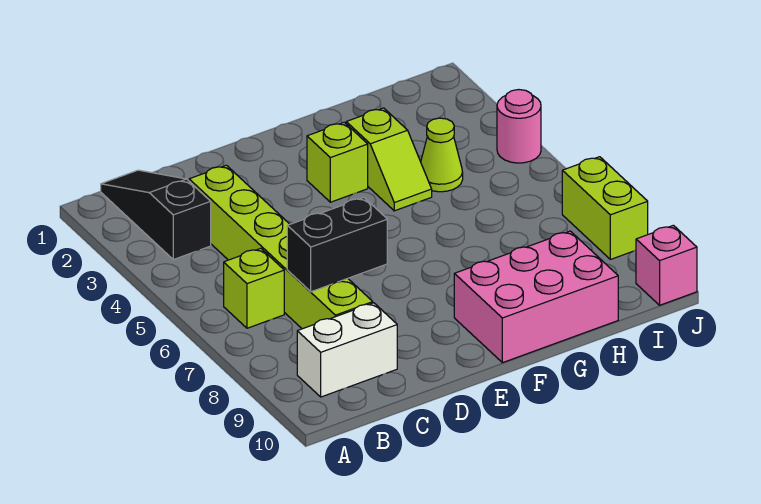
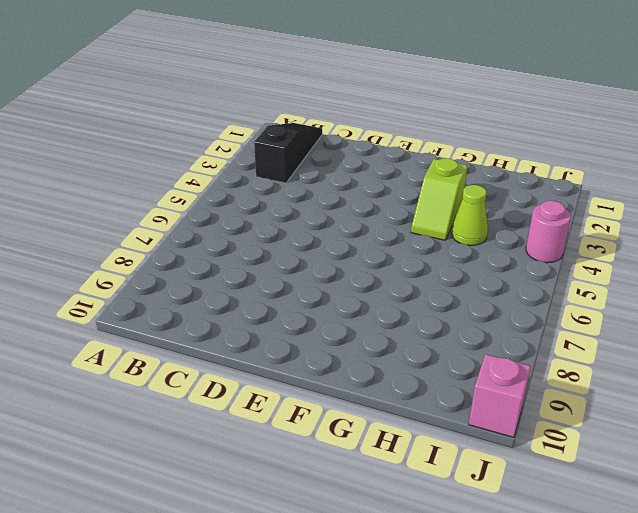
none -> lime brick B6 level 1
none -> white brick B9:C9 level 1
none -> lime brick C3:C8 level 1

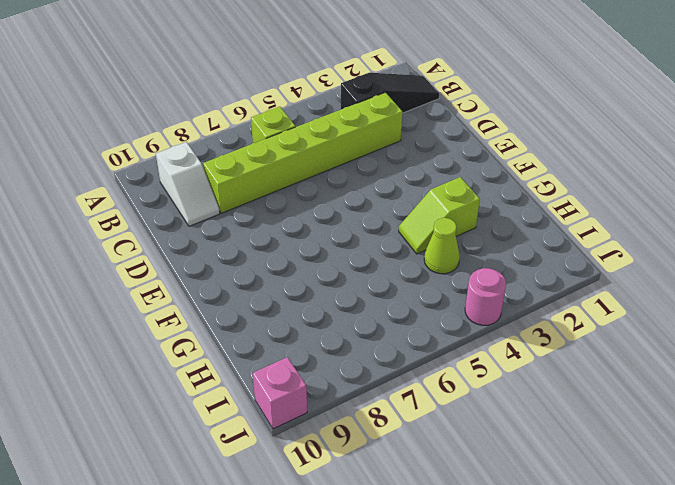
white slope B9:C9 level 1 top B -> white brick B9:C9 level 1
none -> lime brick F3 level 1
none -> pink brick F9:H10 level 1
none -> lime brick J7:J8 level 1

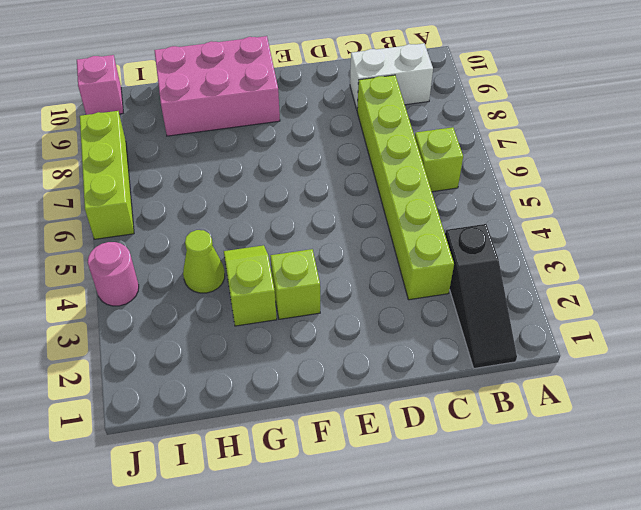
lime brick J6:J8 level 1 -> lime brick J7:J8 level 1
none -> black brick C7:D7 level 2

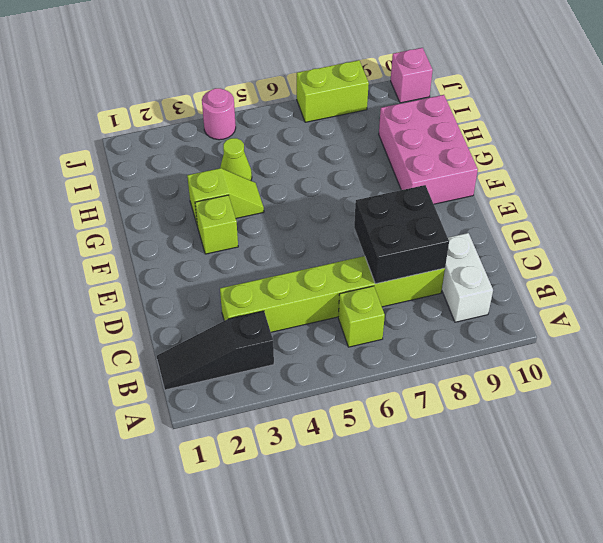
black brick C7:D8 level 2 -> black brick C7:D7 level 2

